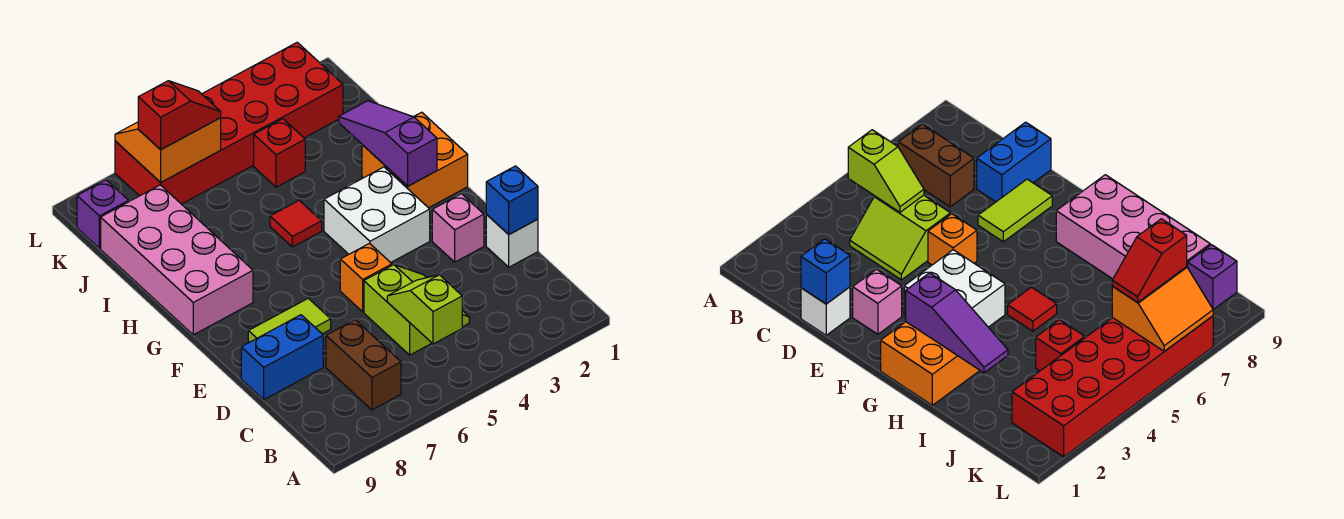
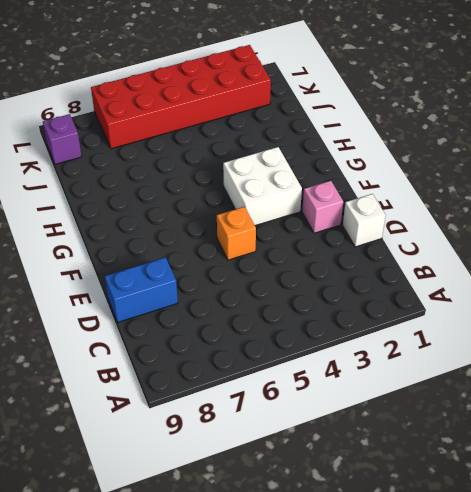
none -> brown brick B7:C7 level 1
none -> lime slope C4:D5 level 1 top 5
none -> lime tile E7:E8 level 1

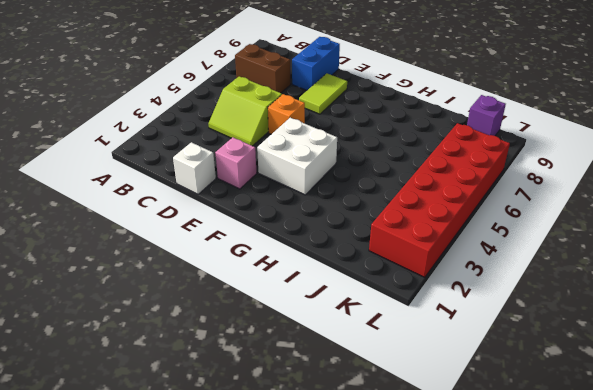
none -> orange brick G1:H2 level 1
none -> pink brick G8:J9 level 1
none -> red tile H5 level 1

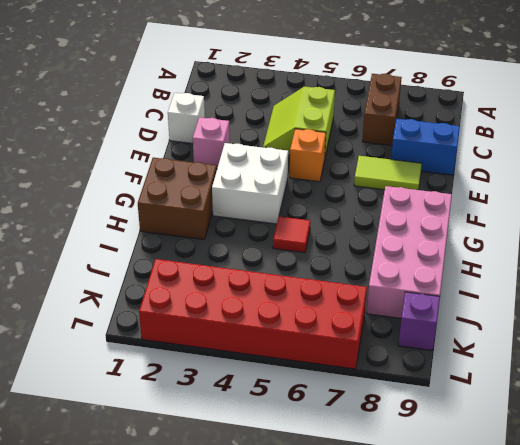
brown brick G1:H2 level 1 -> orange brick G1:H2 level 1
none -> red brick J4 level 1
none -> lime slope B5:C5 level 2 top B
none -> blue brick D1 level 2

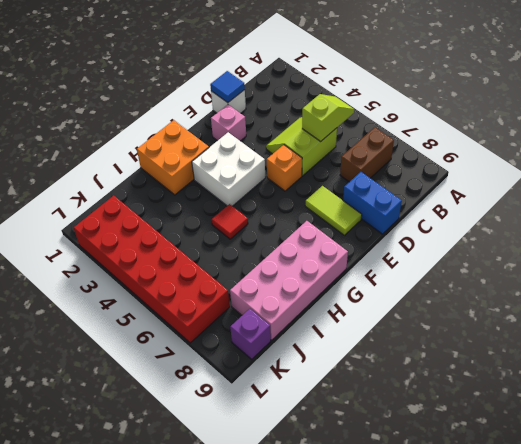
lime slope B5:C5 level 2 top C -> lime slope B5:C5 level 2 top B
blue tile D1 level 2 -> blue brick D1 level 2
none -> red brick J4 level 1
none -> purple slope G2:I2 level 2 top G
none -> orange slope K6:L7 level 2 top K

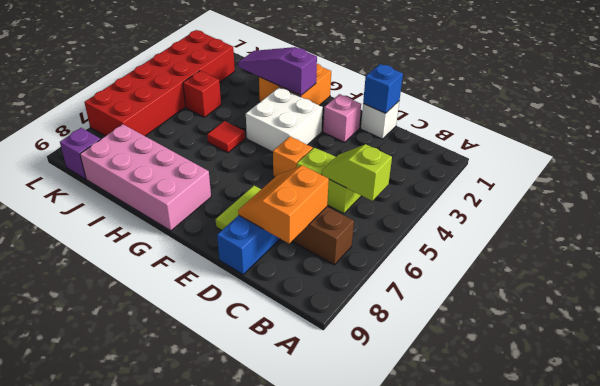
orange slope C7:D8 level 2 top C -> orange slope K6:L7 level 2 top K
none -> red slope K6:K7 level 3 top 7

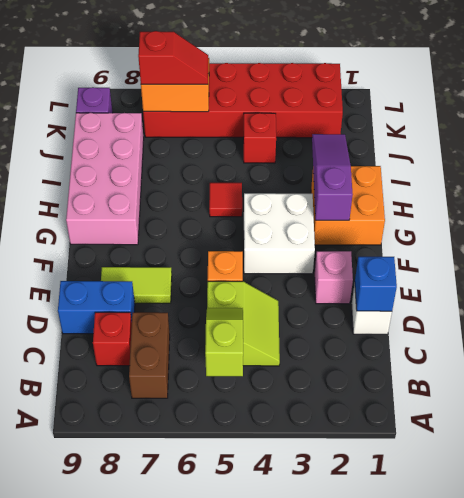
red brick C8 level 1 -> none

